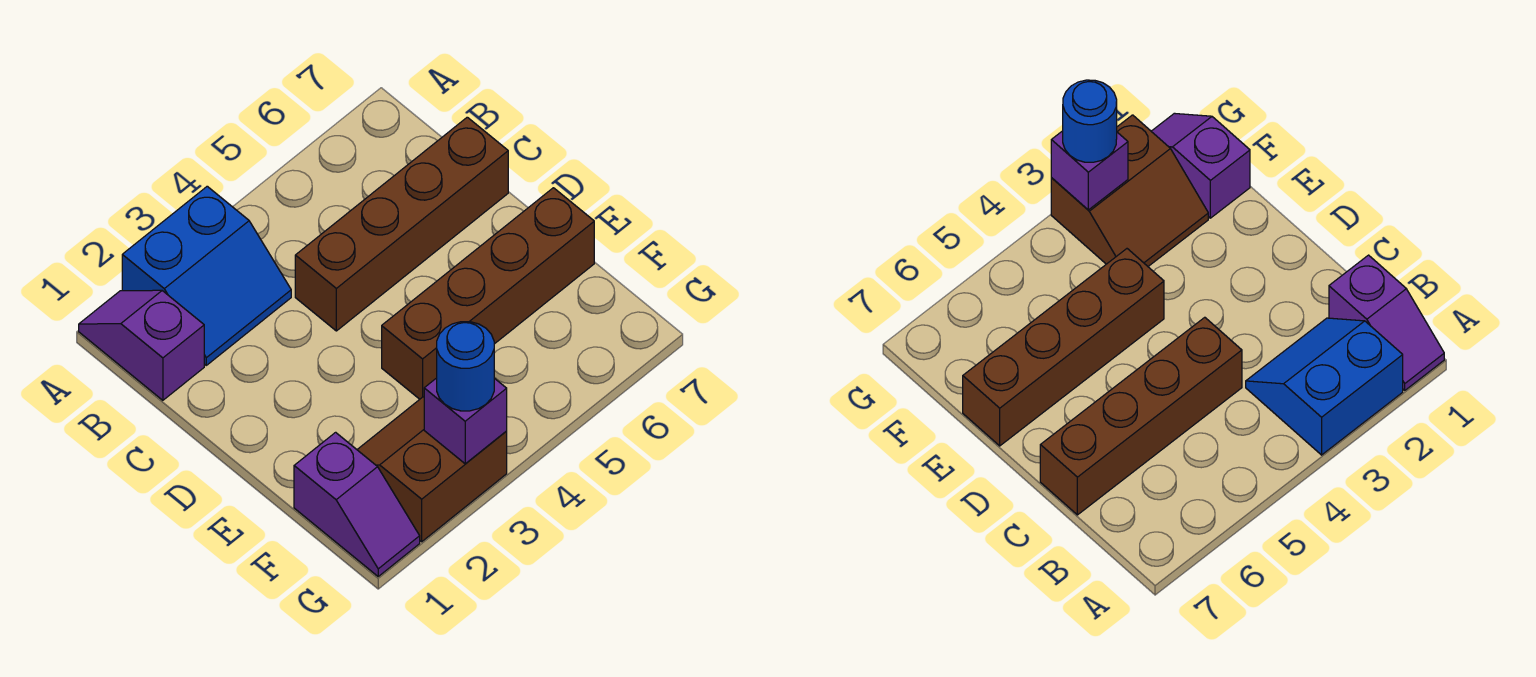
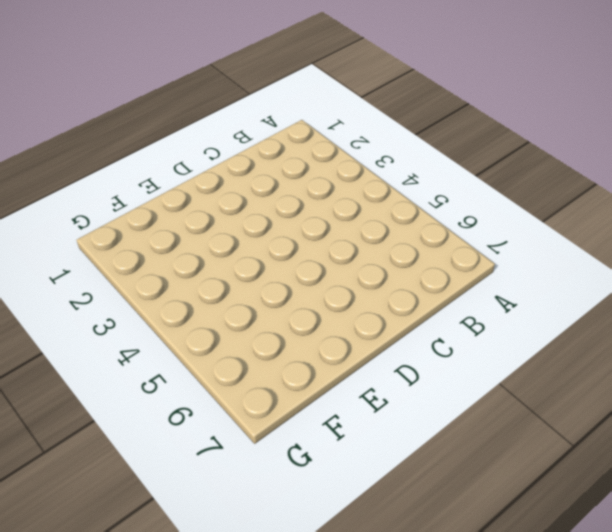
none -> purple slope A1:B1 level 1 top B
none -> blue slope A2:B3 level 1 top A

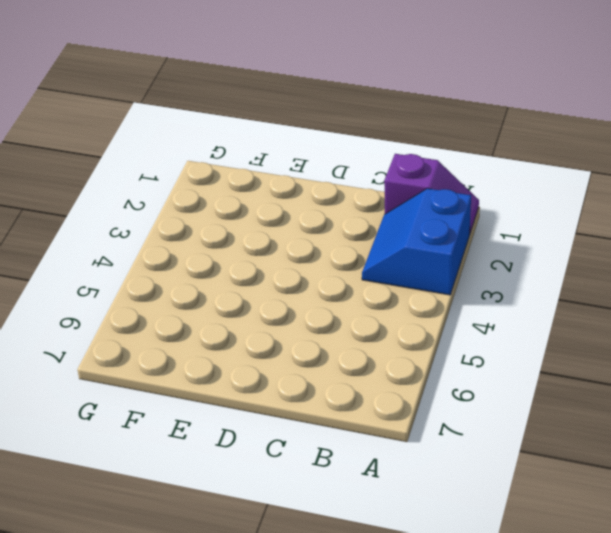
none -> brown brick C4:C7 level 1
none -> brown brick E4:E7 level 1

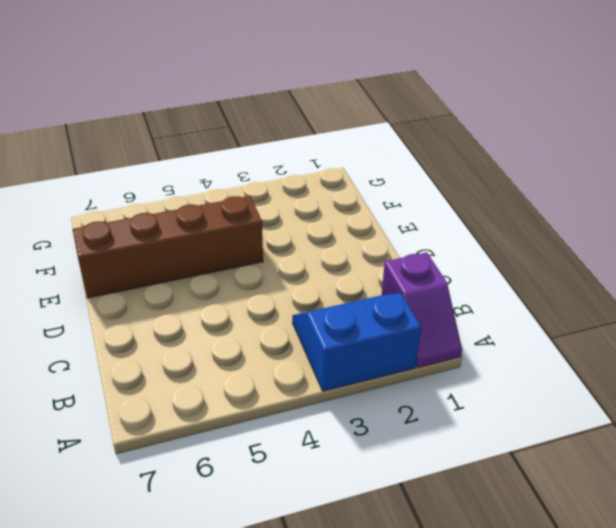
none -> brown brick C4:C7 level 1
none -> purple slope F1:G1 level 1 top F

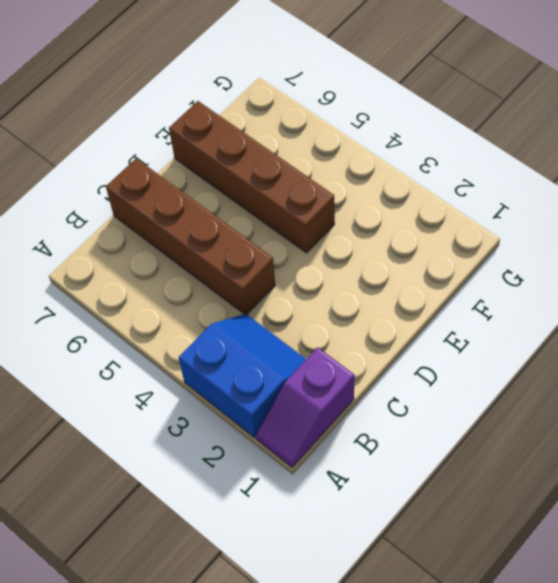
none -> purple slope F1:G1 level 1 top F
none -> brown slope F2:G3 level 1 top G

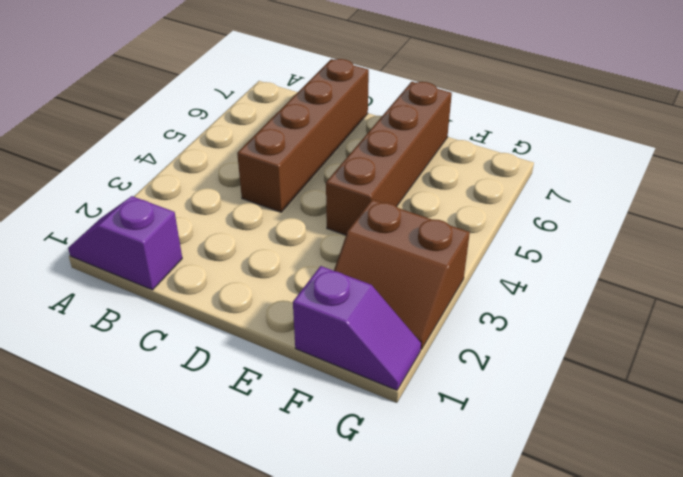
brown slope F2:G3 level 1 top 3 -> brown slope F2:G3 level 1 top G
none -> blue slope A2:B3 level 1 top A
none -> purple brick G3 level 2

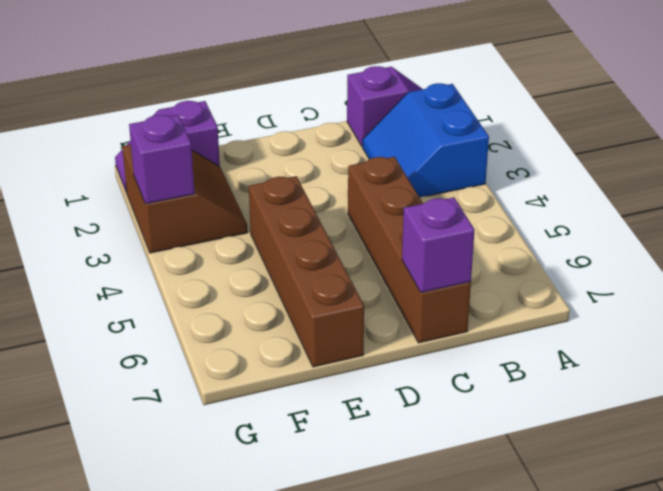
purple brick C7 level 2 -> none
none -> blue round brick G3 level 3

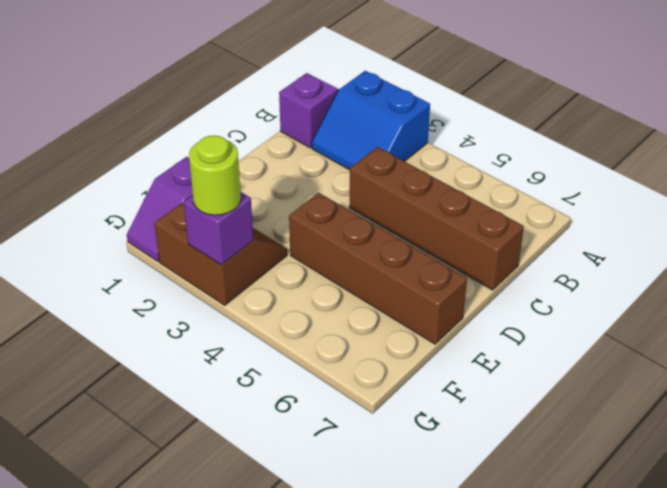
lime round brick G3 level 3 -> blue round brick G3 level 3

